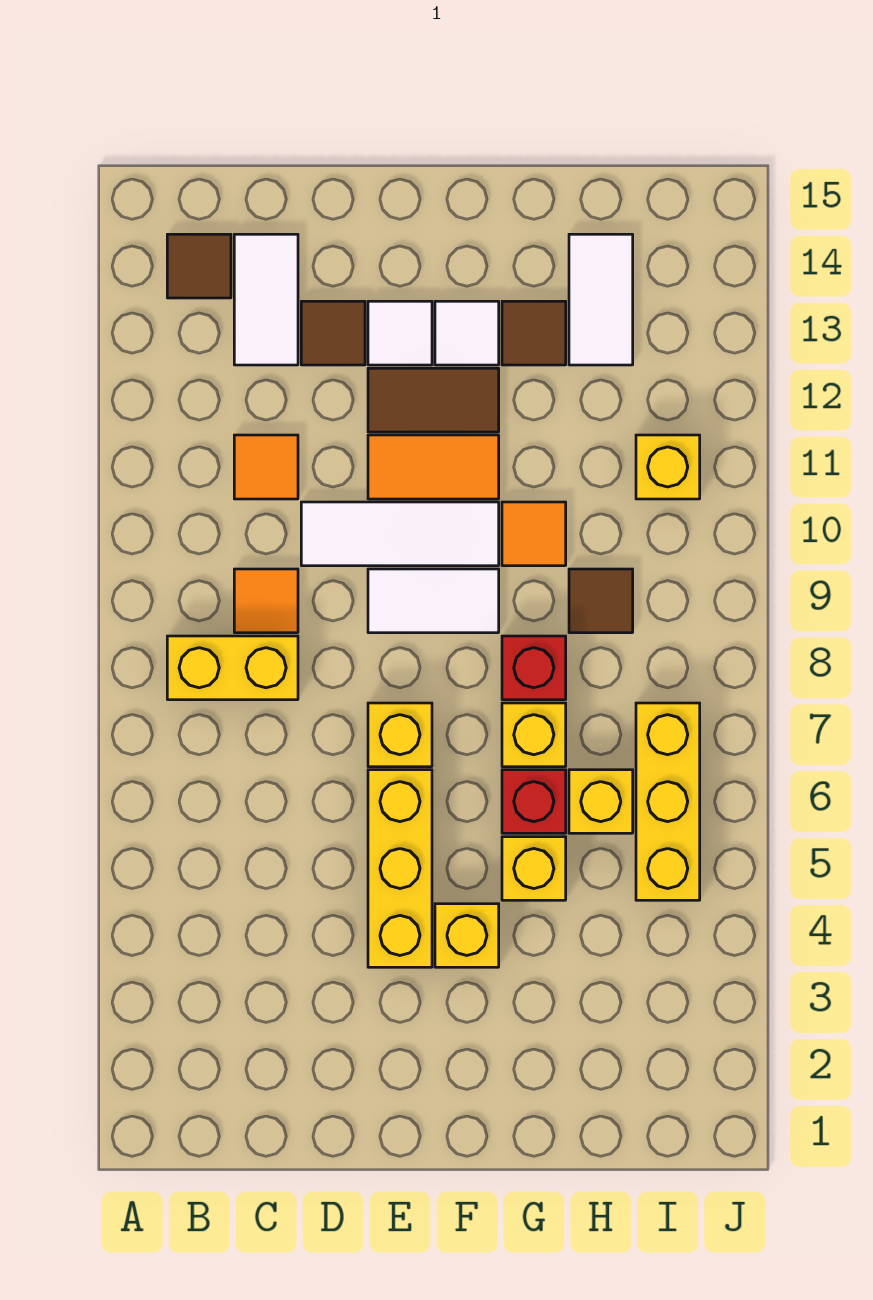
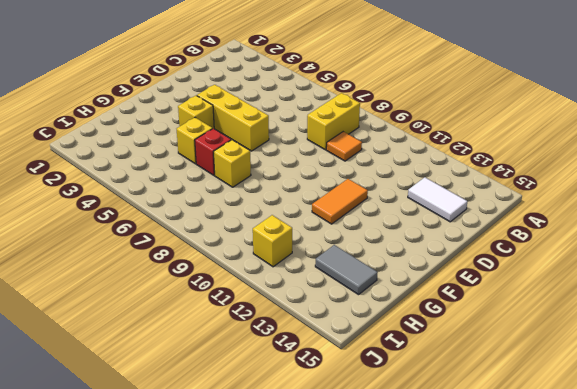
grey tile H13:H14 level 1 -> white tile H13:H14 level 1
none -> brown tile B14 level 1
none -> orange tile C11 level 1
none -> white tile D10:F10 level 1

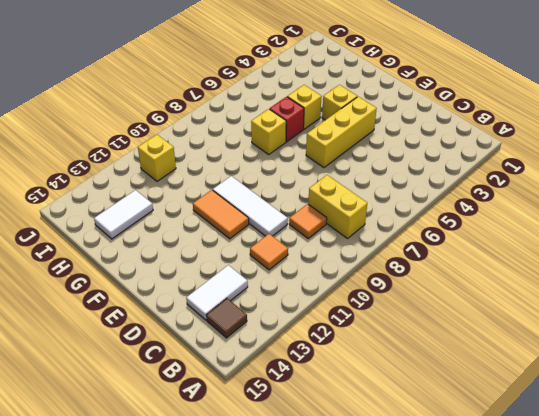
none -> brown tile D13 level 1
none -> yellow brick E7 level 1
none -> white tile E9:F9 level 1

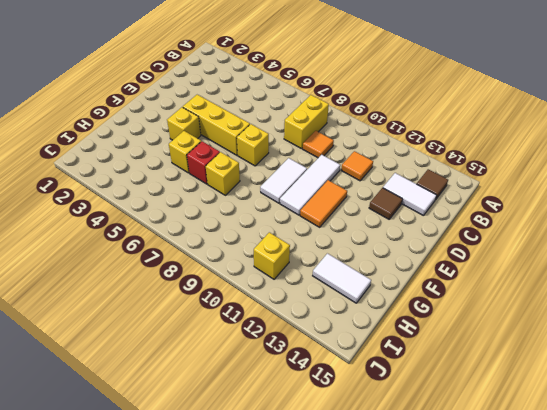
none -> brown tile E12:F12 level 1
none -> white tile E13 level 1
none -> white tile F13 level 1

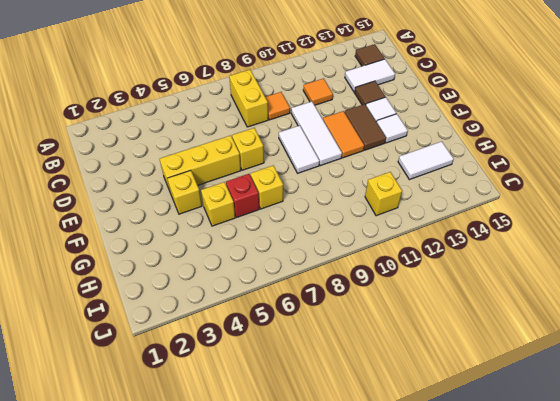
none -> red brick G8 level 1
none -> orange tile G10 level 1
none -> brown tile G13 level 1

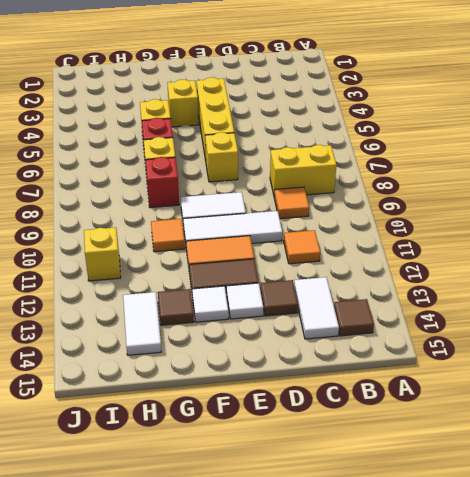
none -> yellow brick H6 level 1
none -> brown tile H9 level 1
none -> yellow brick I5:I7 level 1

